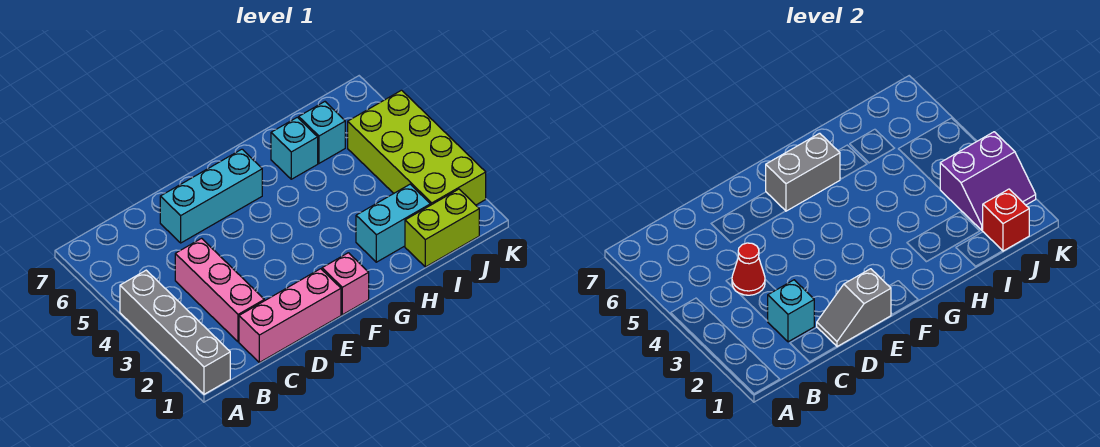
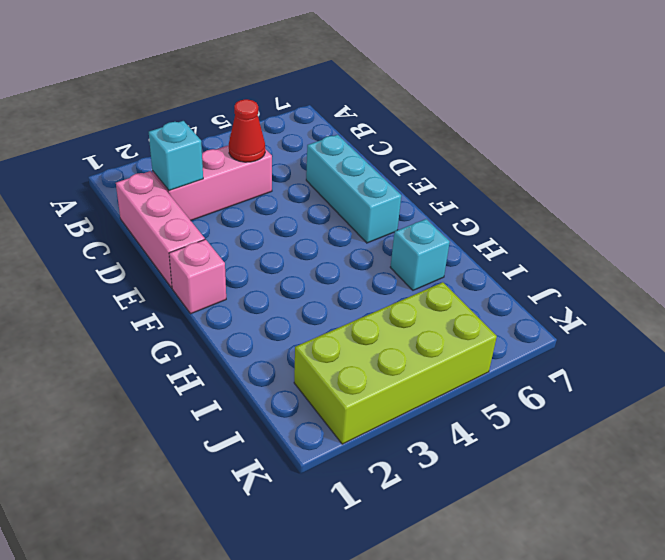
none -> grey brick A1:A4 level 1
none -> cyan brick H2:I2 level 1
none -> lime brick I1:J1 level 1

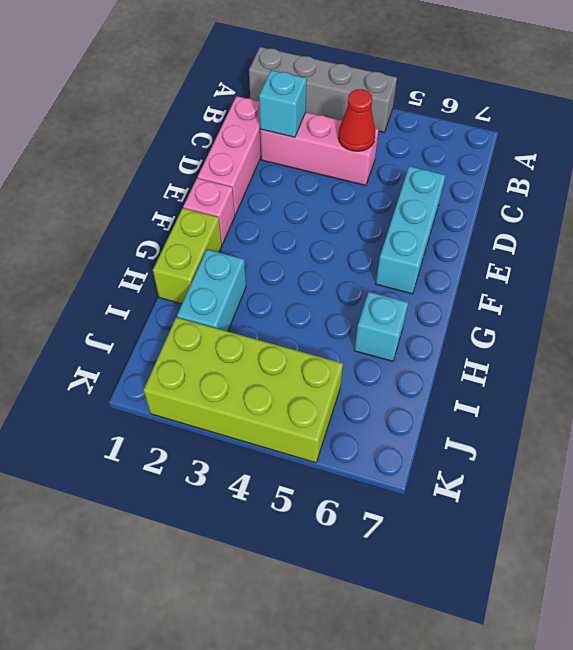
lime brick G1:H1 level 1 -> lime brick I1:J1 level 1
none -> cyan brick I6 level 1
none -> grey slope D1:E1 level 2 top E
none -> grey brick F6:G6 level 2

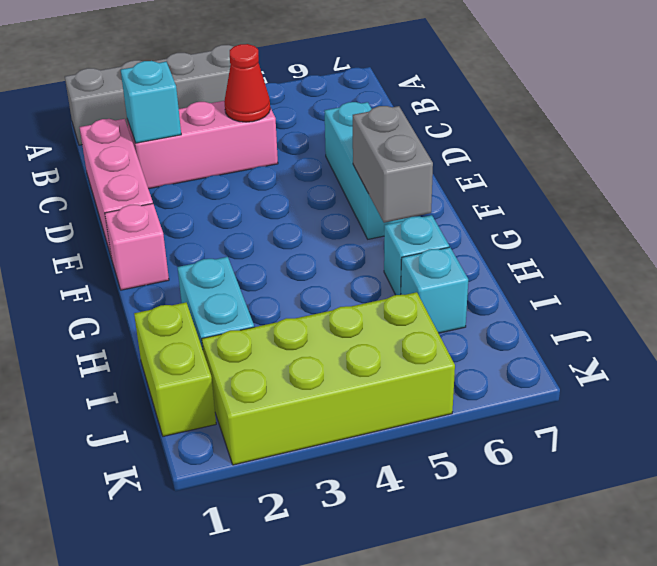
none -> grey slope D1:E1 level 2 top E
none -> red brick J1 level 2
none -> purple slope J2:K3 level 2 top 3

